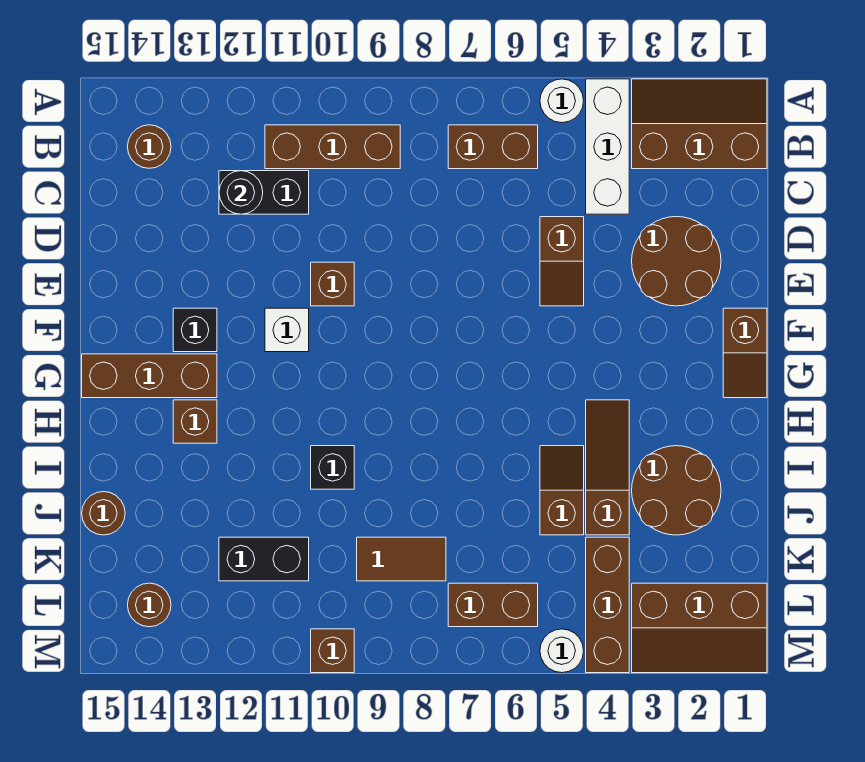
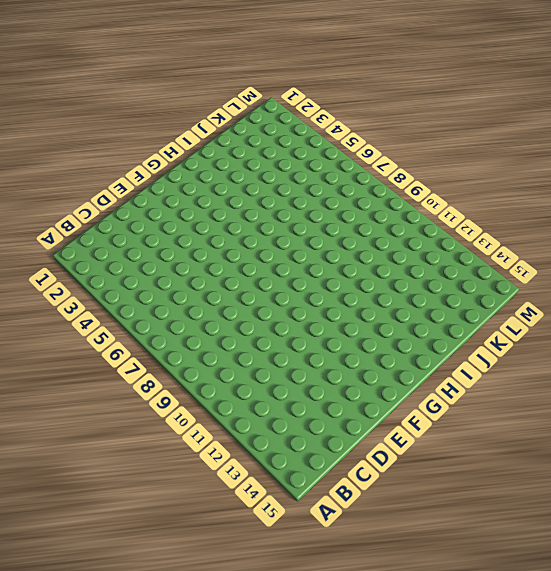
none -> brown slope A1:B3 level 1 top B
none -> white brick A4:C4 level 1
none -> white round brick A5 level 1

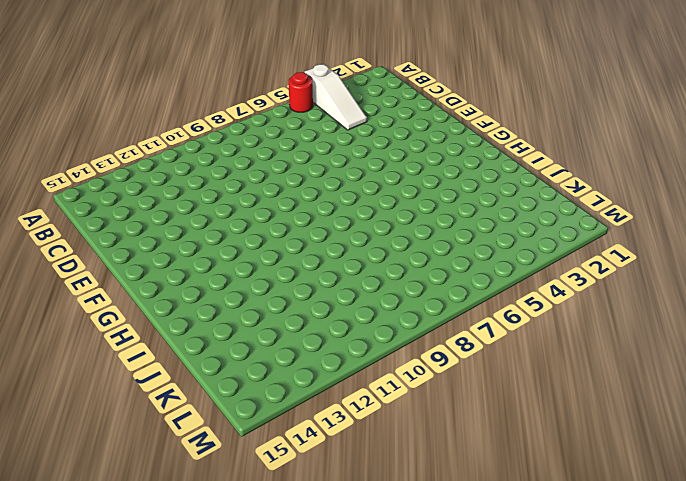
white slope A4:C4 level 1 top A -> white brick A4:C4 level 1
red round brick A5 level 1 -> white round brick A5 level 1
none -> brown slope A1:B3 level 1 top B
none -> brown brick B6:B7 level 1
none -> brown brick B9:B11 level 1

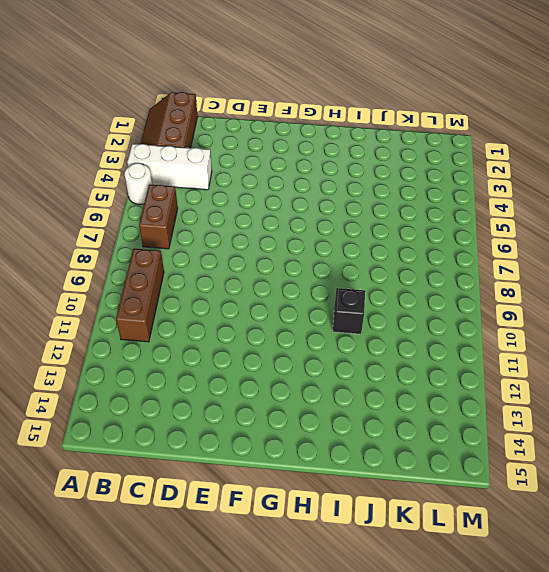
none -> brown round brick B14 level 1
none -> black brick C11:C12 level 1
none -> brown round brick D2:E3 level 1

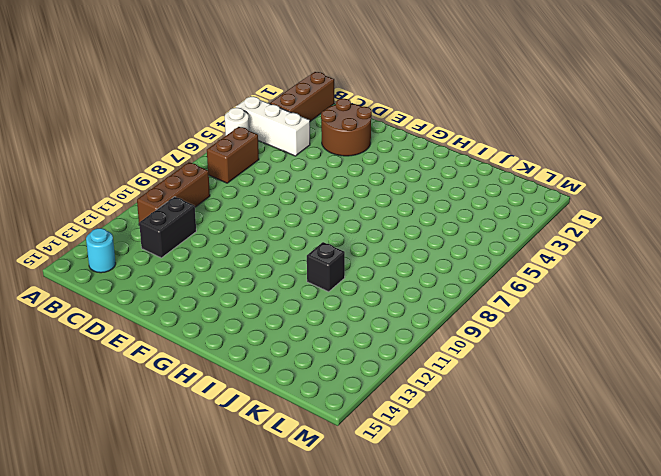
cyan round brick B14 level 1 -> brown round brick B14 level 1
none -> brown slope D5:E5 level 1 top D
none -> brown brick E10 level 1
none -> brown slope F1:G1 level 1 top F

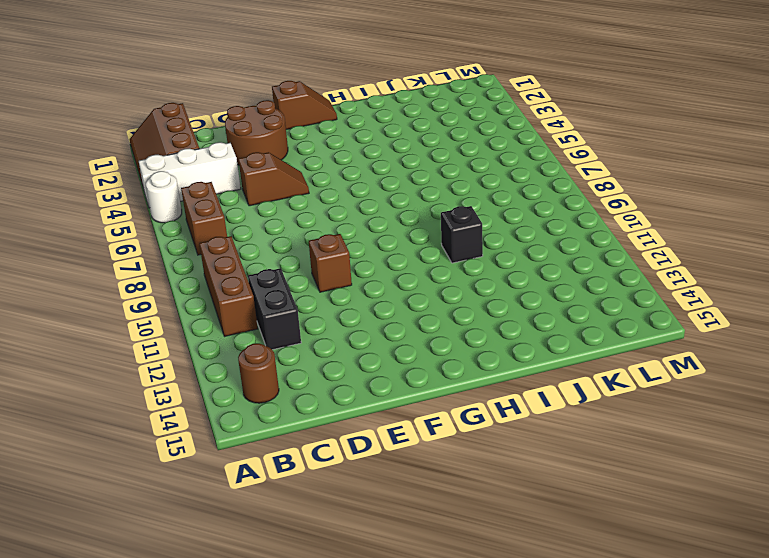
none -> white brick F11 level 1
none -> black brick F13 level 1
none -> brown brick G13:G15 level 1

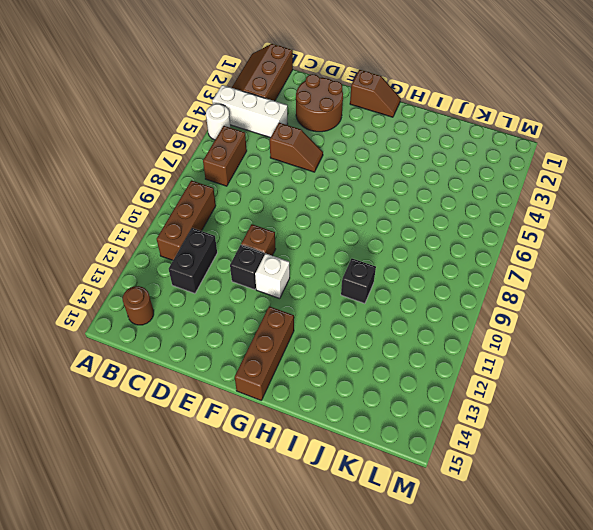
black brick E11 level 1 -> black brick F13 level 1
none -> brown slope H4:J4 level 1 top J
none -> brown brick H13 level 1
none -> brown round brick I2:J3 level 1

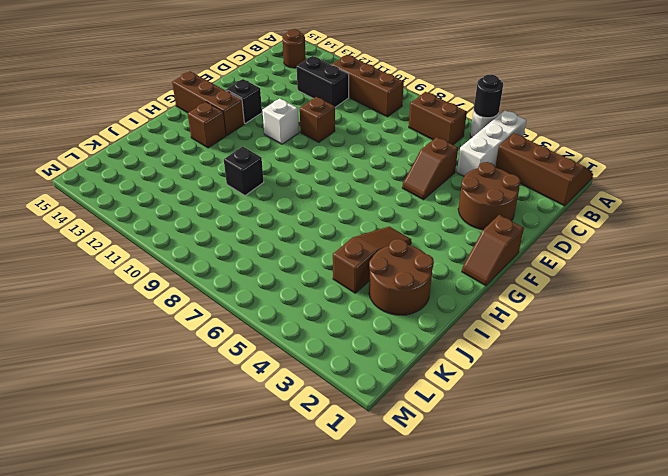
black round brick A5 level 2 -> black round brick C12 level 2
none -> brown slope I5:J5 level 1 top J
none -> brown round brick J15 level 1
none -> brown brick K4:M4 level 1

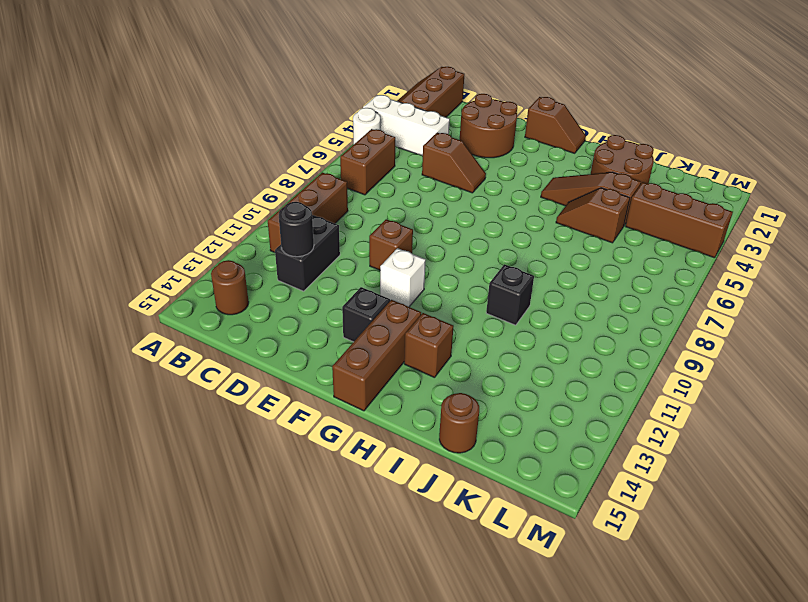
none -> brown tile K8:K9 level 1
none -> black brick K11:K12 level 1
none -> brown slope L1:M3 level 1 top L

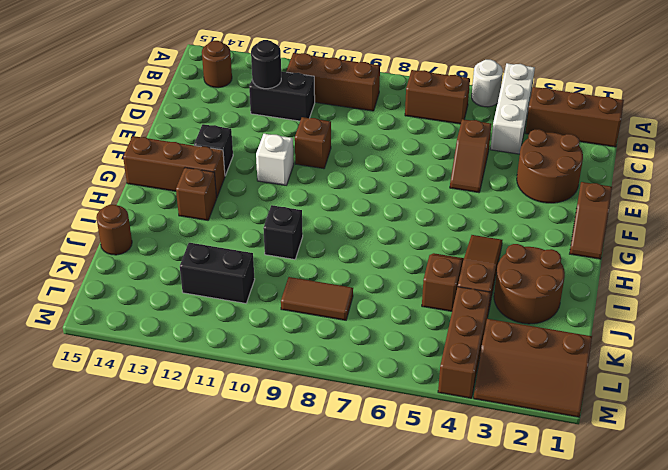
none -> brown brick L6:L7 level 1
none -> brown round brick L14 level 1
none -> white round brick M5 level 1

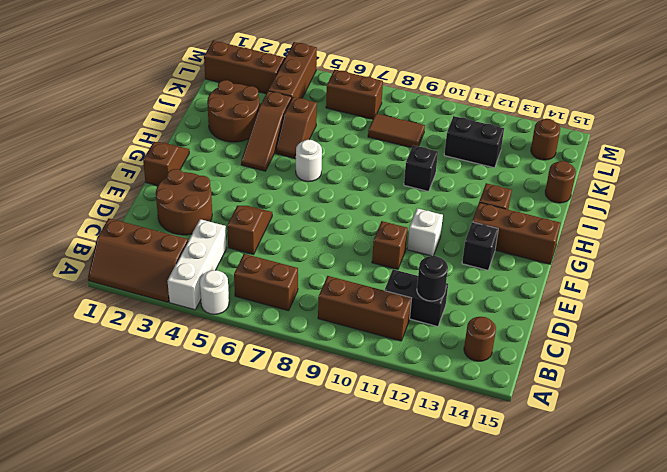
white round brick H6 level 1 -> white round brick M5 level 1
none -> brown brick M10 level 1

